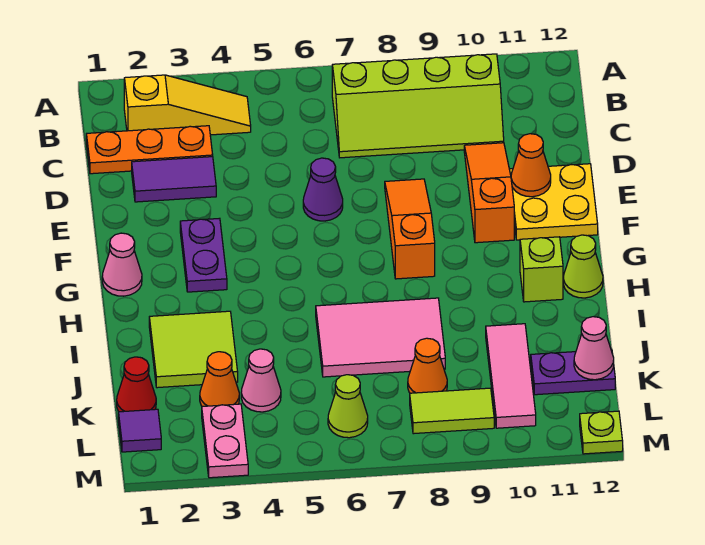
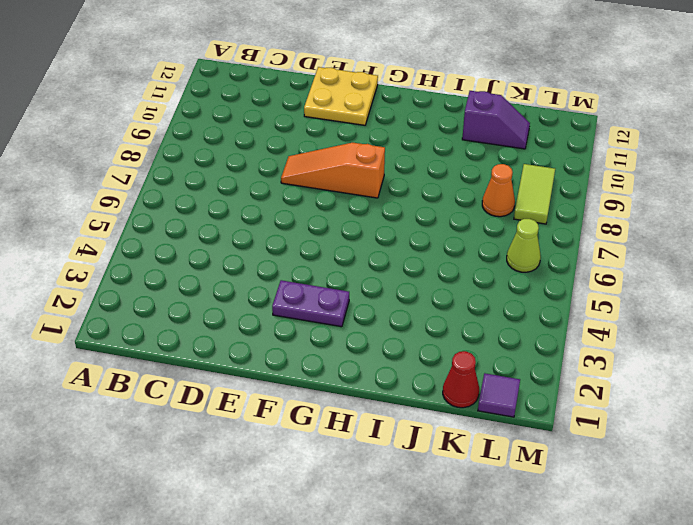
purple slope J11:K11 level 1 top J -> purple plate K11:K12 level 1
none -> yellow slope B2:B4 level 1 top 2
none -> lime slope B7:C10 level 1 top B
none -> orange plate C1:C3 level 1

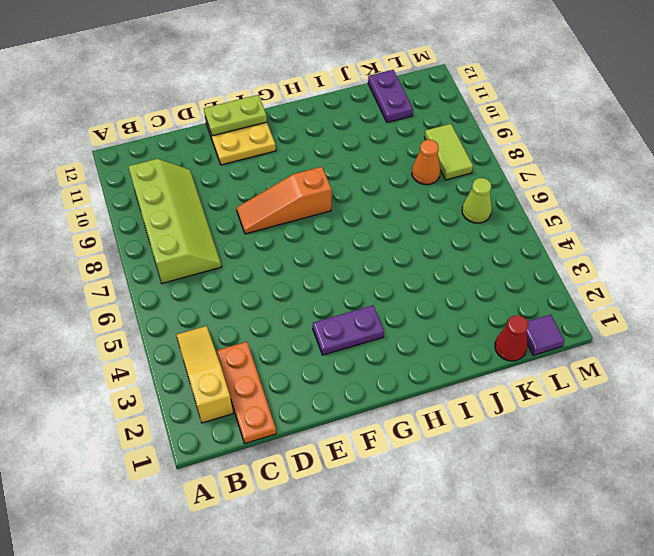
lime plate E12:F12 level 2 -> none
none -> purple tile D2:D3 level 1
none -> orange slope D10:F10 level 1 top F
none -> purple cone E6 level 1

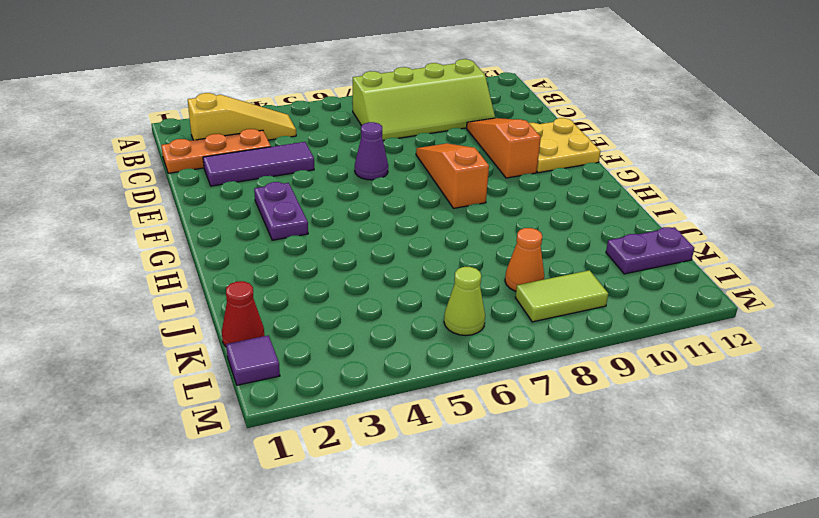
purple tile D2:D4 level 1 -> purple tile D2:D3 level 1
none -> pink cone G1 level 1
none -> lime brick H11 level 1
none -> lime cone H12 level 1

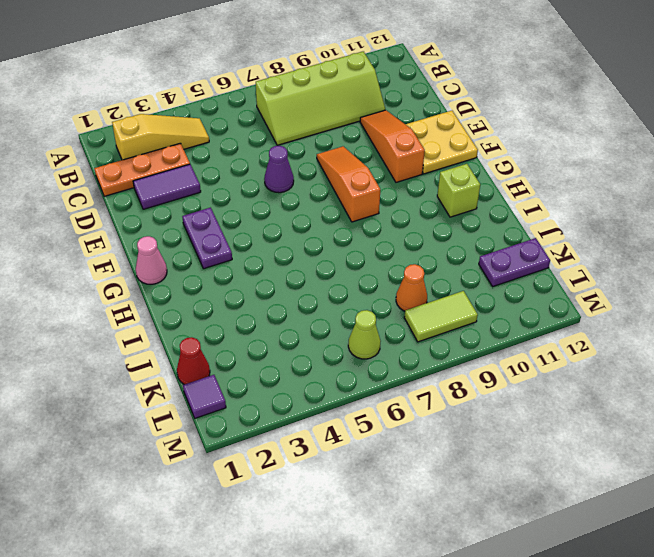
none -> lime cone H12 level 1
none -> lime tile I2:J3 level 1
none -> pink tile I6:J8 level 1

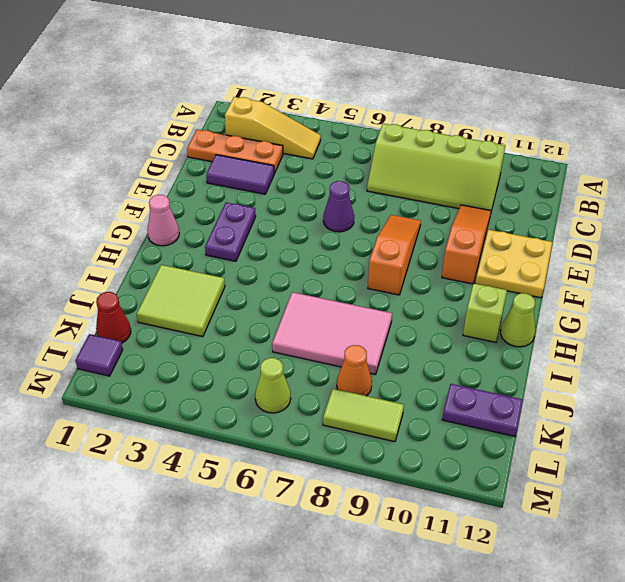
none -> pink tile J10:L10 level 1
none -> orange cone K3 level 1
none -> pink cone K4 level 1

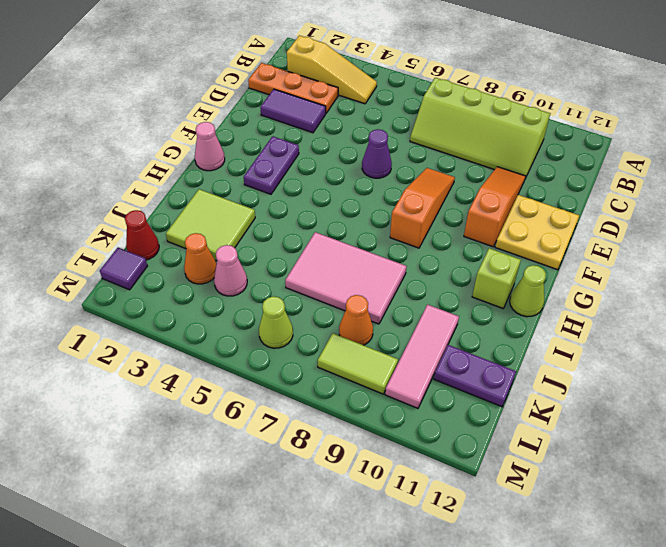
none -> pink plate L3:M3 level 1
none -> lime plate M12 level 1
none -> orange cone E11 level 2

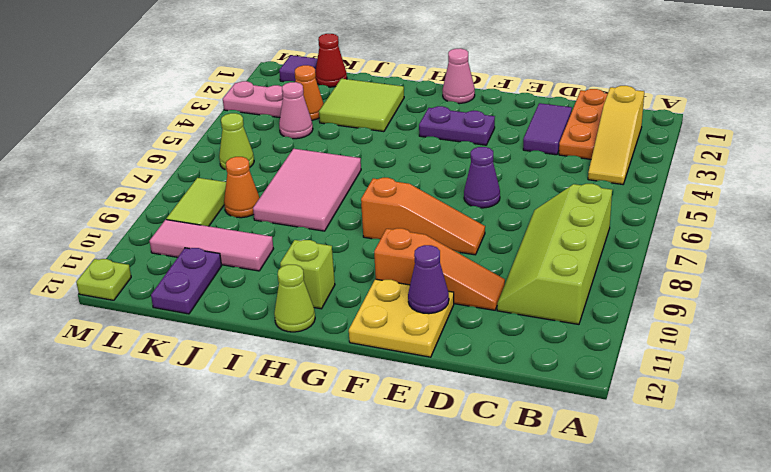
purple cone E11 level 2 -> orange cone E11 level 2
none -> pink cone K12 level 2

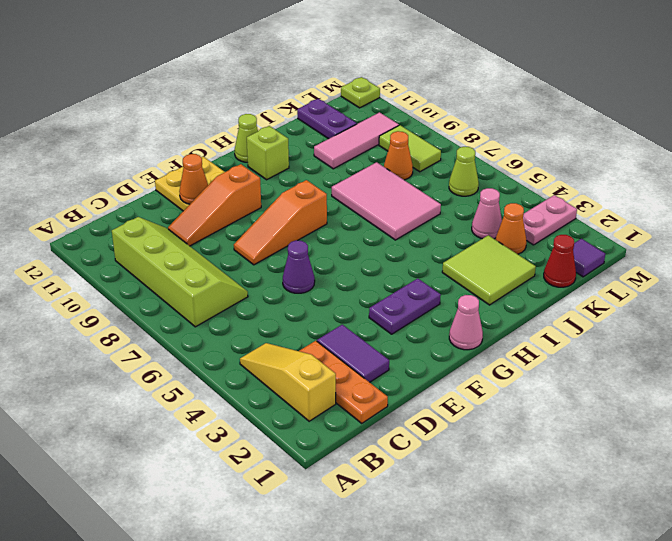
none -> pink cone K12 level 2

